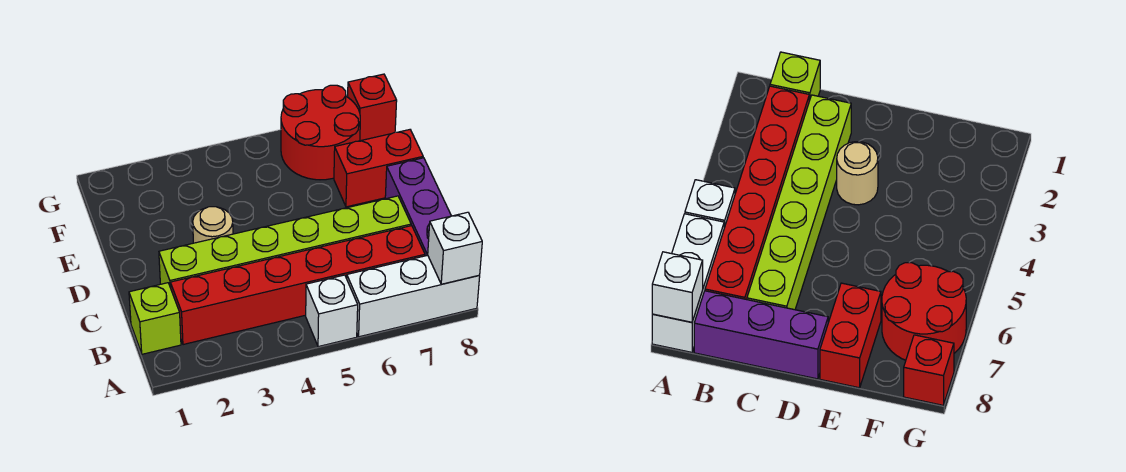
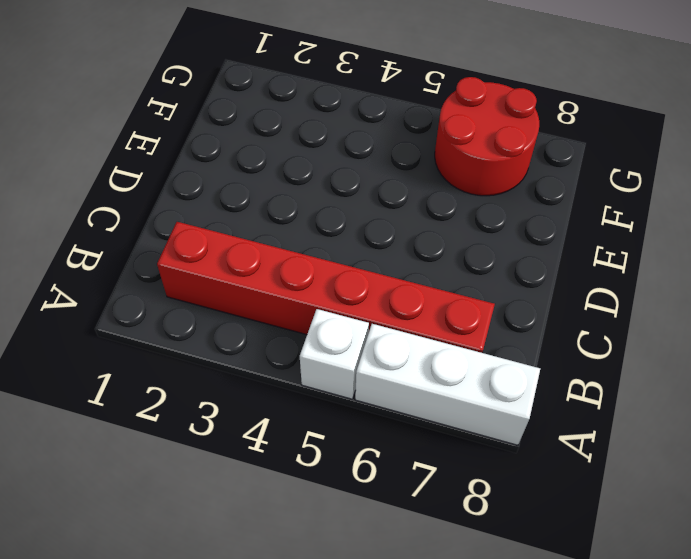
none -> lime brick B1 level 1
none -> purple brick B8:D8 level 1

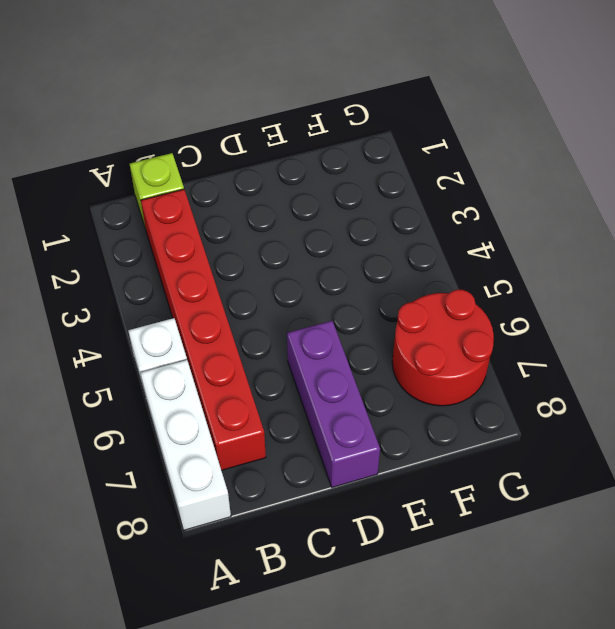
purple brick D6:D8 level 1 -> purple brick B8:D8 level 1
none -> lime brick C2:C7 level 1
none -> tan round brick D3 level 1

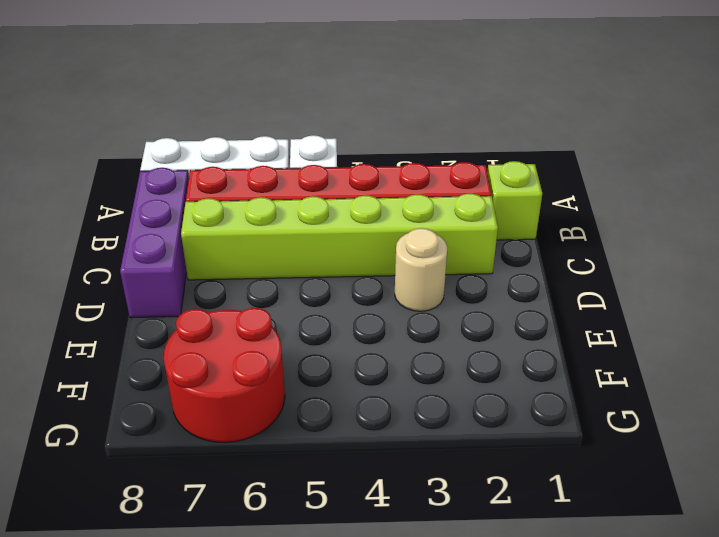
none -> red brick E7:E8 level 1
none -> red brick G8 level 1

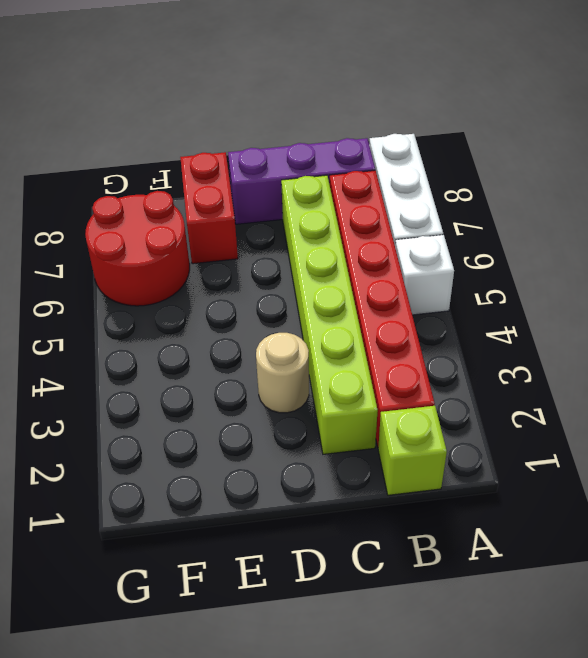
none -> red brick G8 level 1
none -> white brick A8 level 2

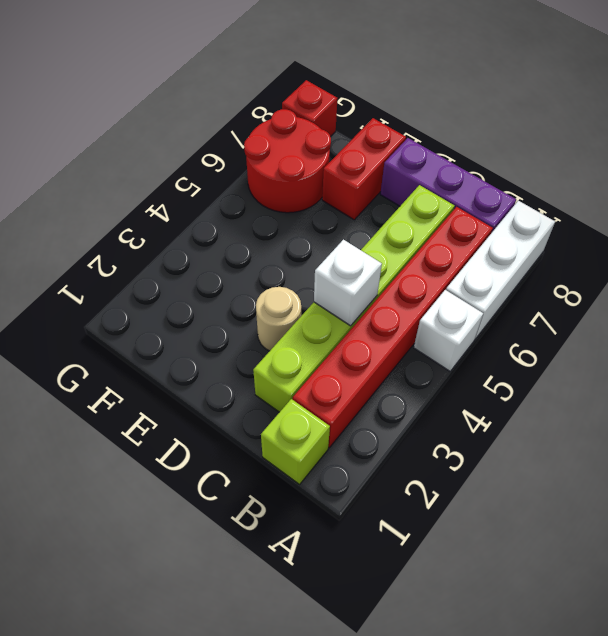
white brick C4 level 2 -> white brick A8 level 2

